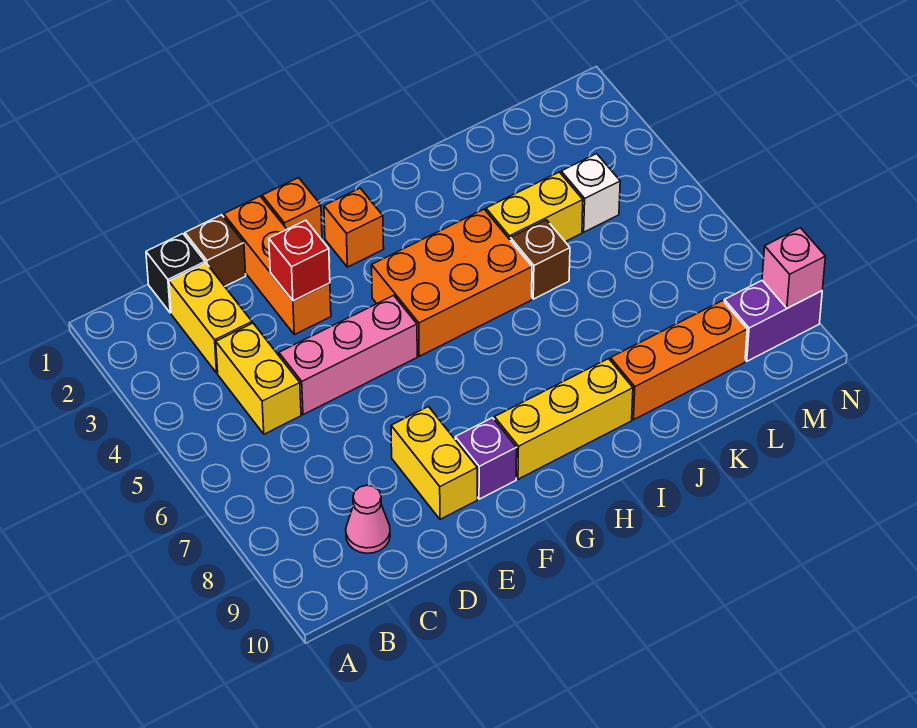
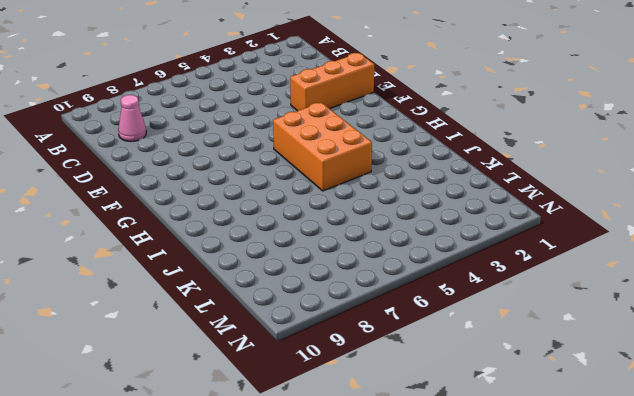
none -> black brick C1 level 1
none -> yellow brick C2:C3 level 1
none -> yellow brick C4:C5 level 1

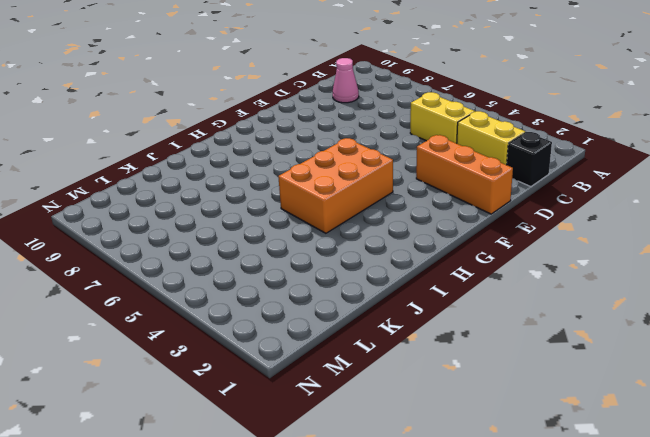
none -> brown brick D1 level 1
none -> pink brick D5:F5 level 1
none -> yellow brick E8:E9 level 1

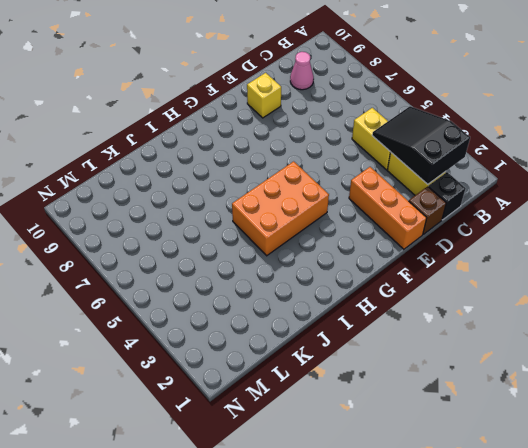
black slope B2:C4 level 2 top 2 -> none
yellow brick E9 level 1 -> yellow brick E8:E9 level 1
none -> pink brick D5:F5 level 1
none -> orange brick F1 level 1
none -> purple brick F9 level 1

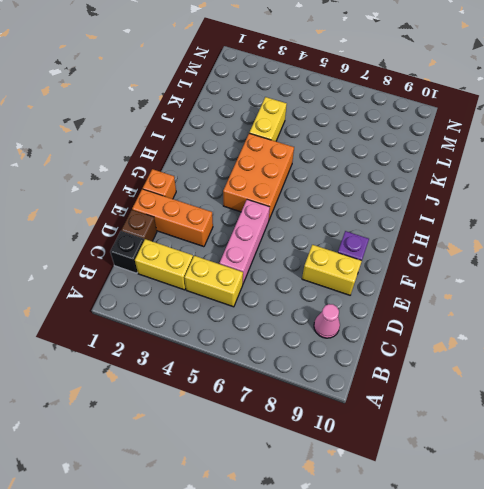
none -> orange brick G2 level 1
none -> yellow brick G9:I9 level 1
none -> brown brick J5 level 1

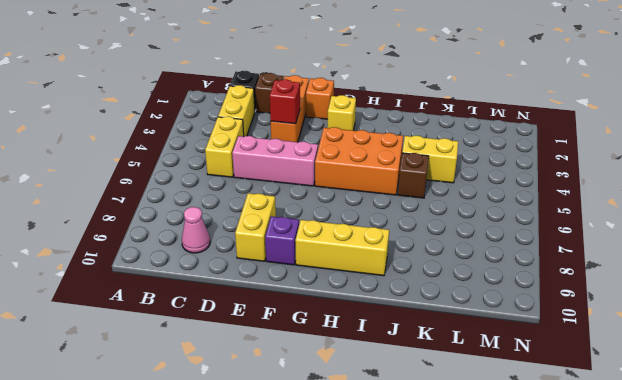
yellow brick G2 level 1 -> orange brick G2 level 1
none -> orange brick J9:L9 level 1
none -> white brick L4 level 1
none -> purple brick M9:N9 level 1

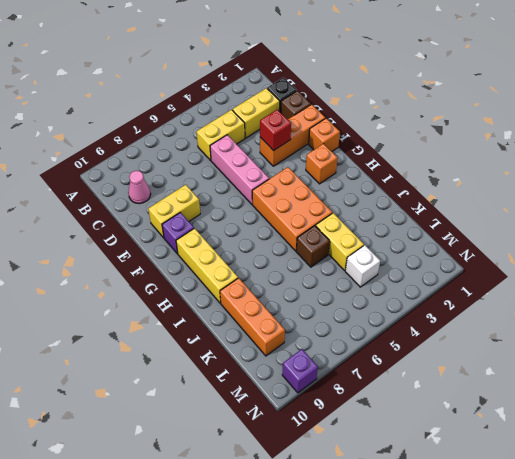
purple brick N9 level 1 -> purple brick M9:N9 level 1
none -> pink brick N9 level 2

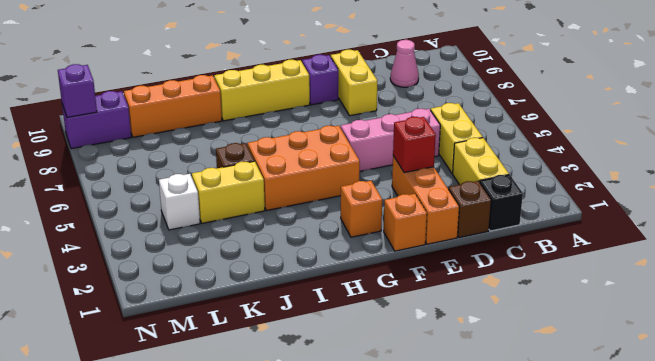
purple brick N9 level 2 -> pink brick N9 level 2

